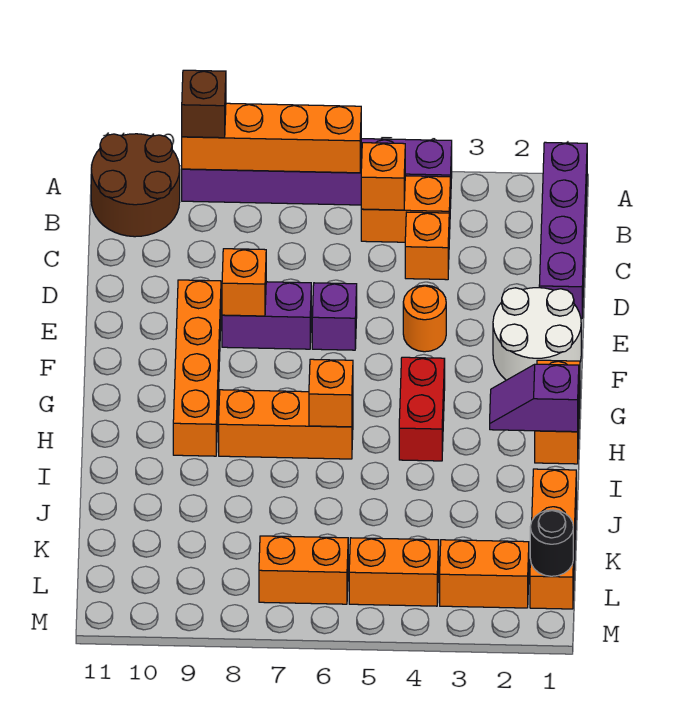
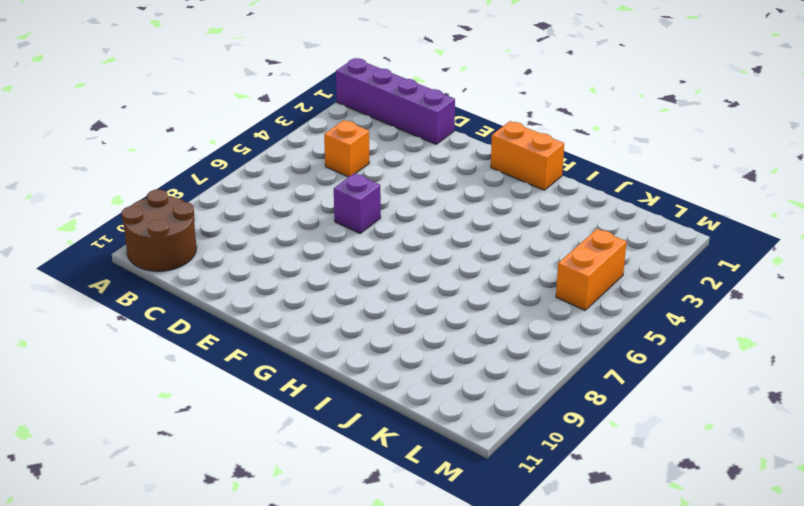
none -> purple brick A4:A9 level 1
none -> orange brick B4:B5 level 1
none -> white round brick E1:F2 level 1

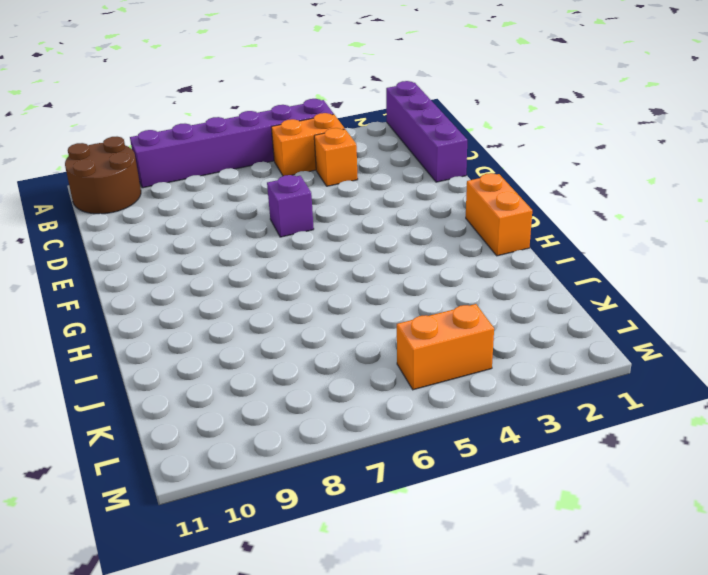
none -> white round brick E1:F2 level 1
none -> orange round brick E4 level 1
none -> purple brick E7:E8 level 1

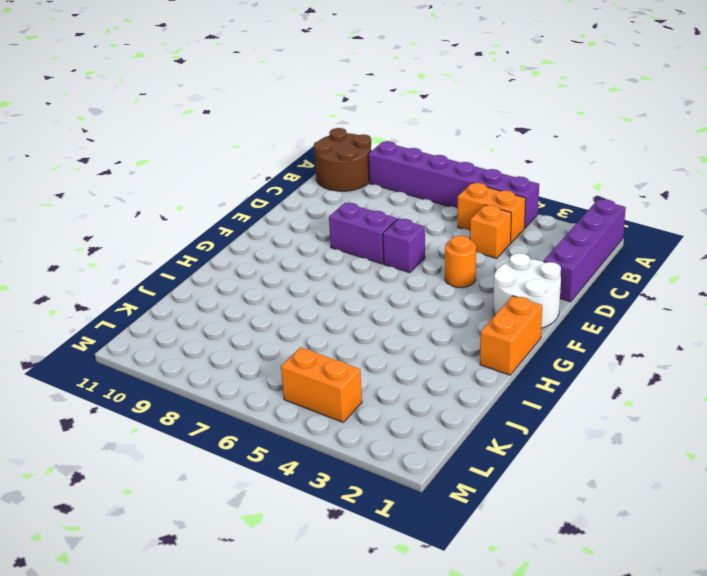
none -> orange brick E9:H9 level 1
none -> red brick G4:H4 level 1
none -> orange brick H6:H8 level 1

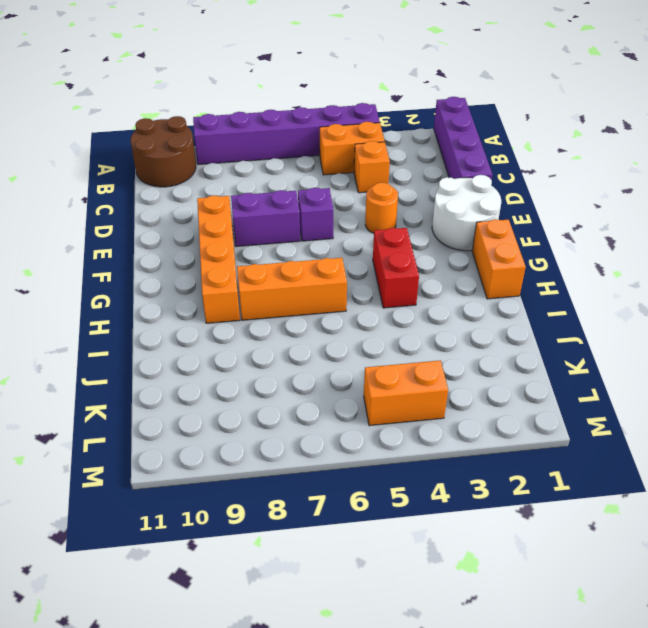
none -> orange brick J1:L1 level 1
none -> orange brick L2:L3 level 1
none -> orange brick L6:L7 level 1

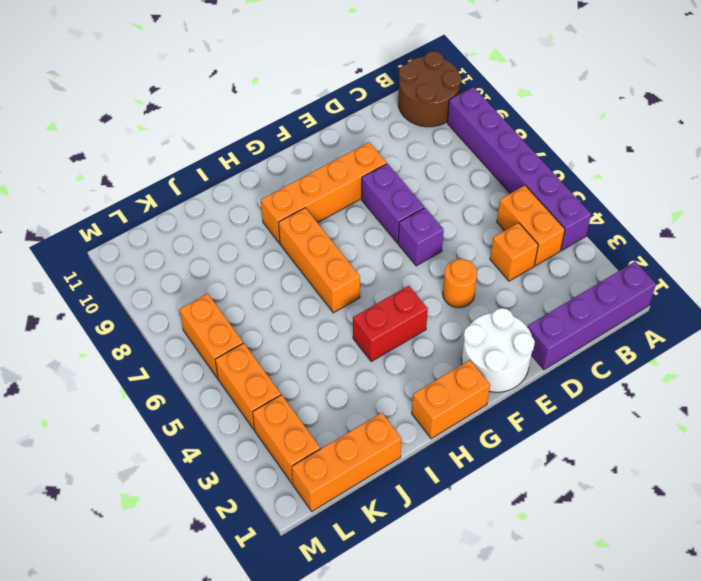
none -> orange brick A6:A9 level 2
none -> orange brick B5 level 2
none -> orange brick E8 level 2

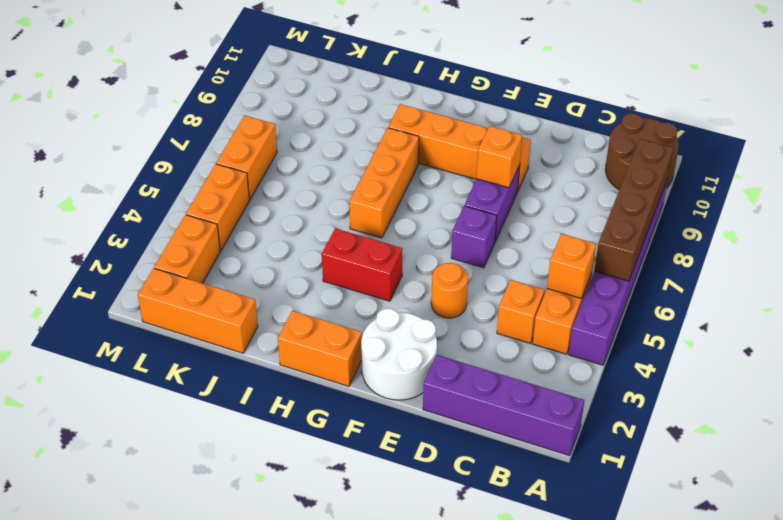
brown brick A6:A9 level 2 -> orange brick A6:A9 level 2
none -> purple slope H1:H2 level 2 top 1
none -> orange brick H6 level 2
none -> black round brick L1 level 2

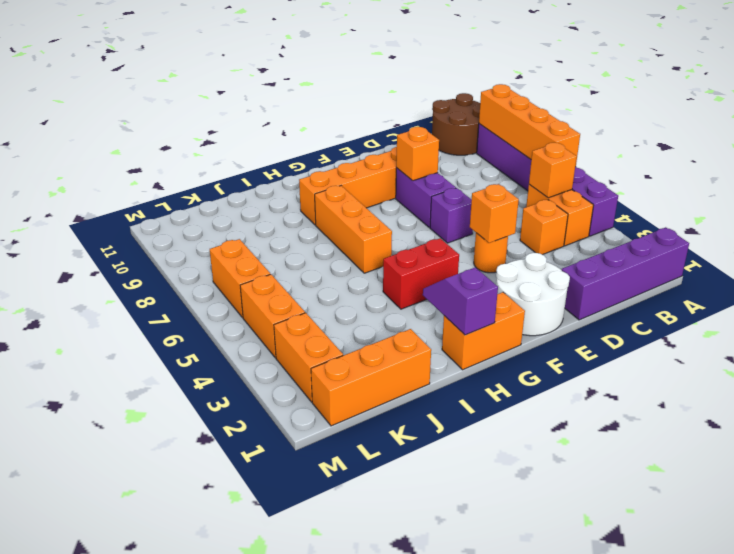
orange brick E4 level 2 -> orange brick H6 level 2
none -> black round brick L1 level 2
none -> brown brick A9 level 3

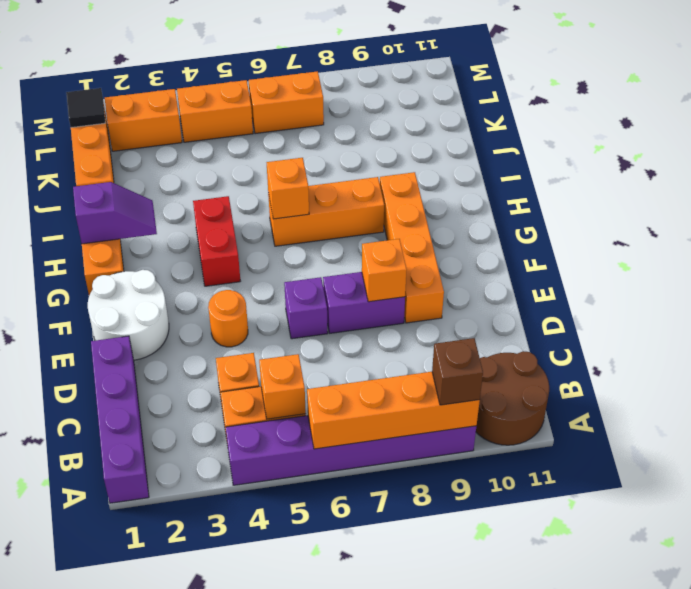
black tile L1 level 2 -> black round brick L1 level 2

